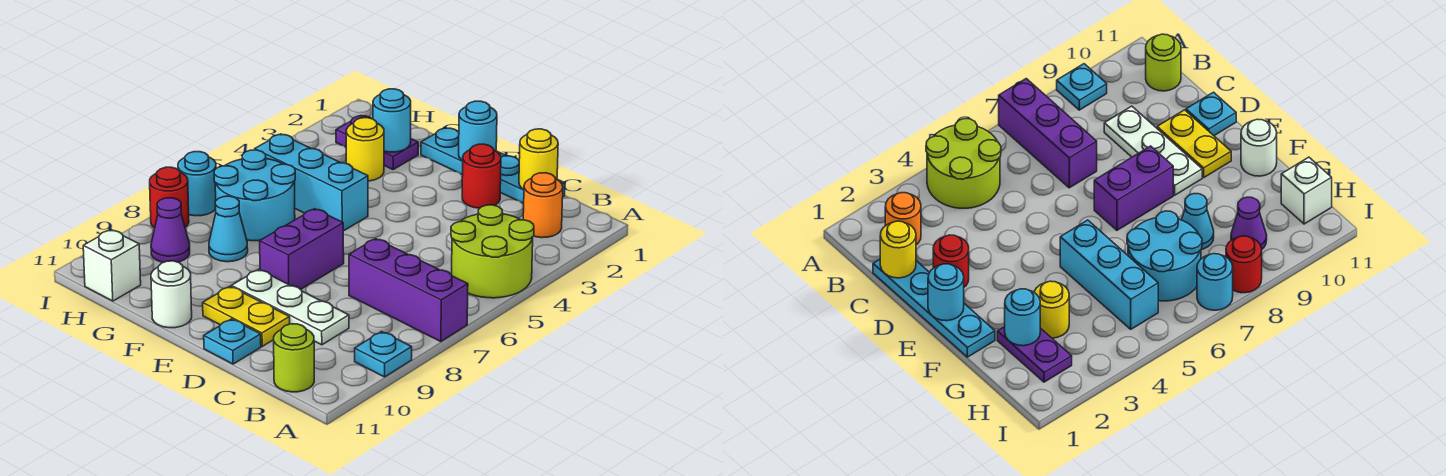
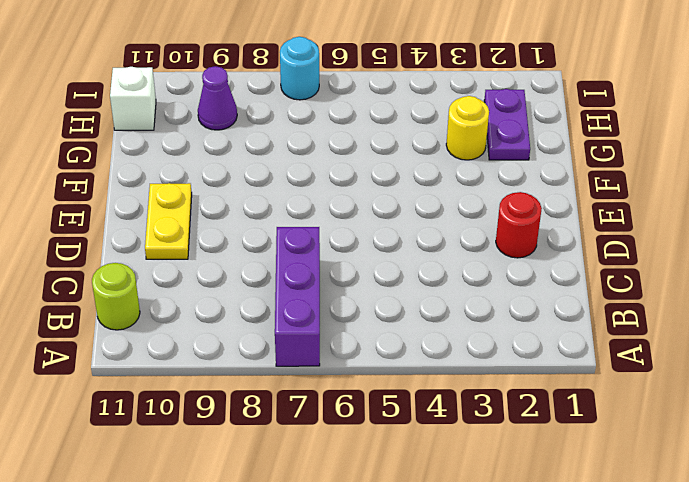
none -> lime round brick A4:B5 level 1
none -> cyan plate A9 level 1
none -> orange round brick B2 level 1

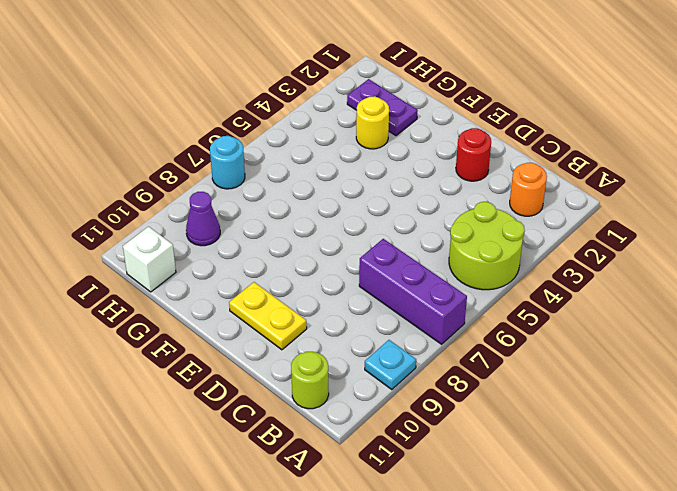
none -> cyan plate C1:F1 level 1
none -> white plate C9:E9 level 1
none -> cyan plate D11 level 1

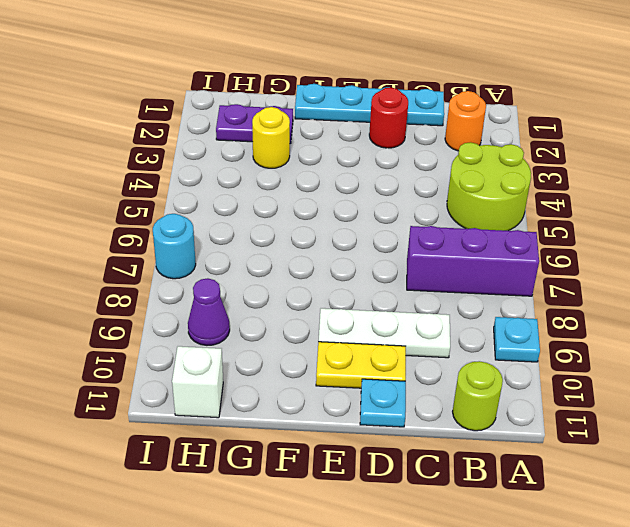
none -> purple brick E7:E8 level 1
none -> cyan brick F5:H5 level 1
none -> white round brick F11 level 1

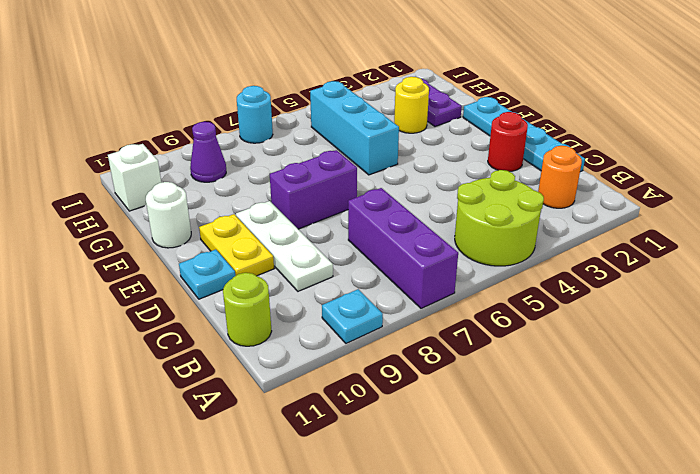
none -> cyan round brick G6:H7 level 1
none -> cyan cone G8 level 1
none -> red round brick I8 level 1

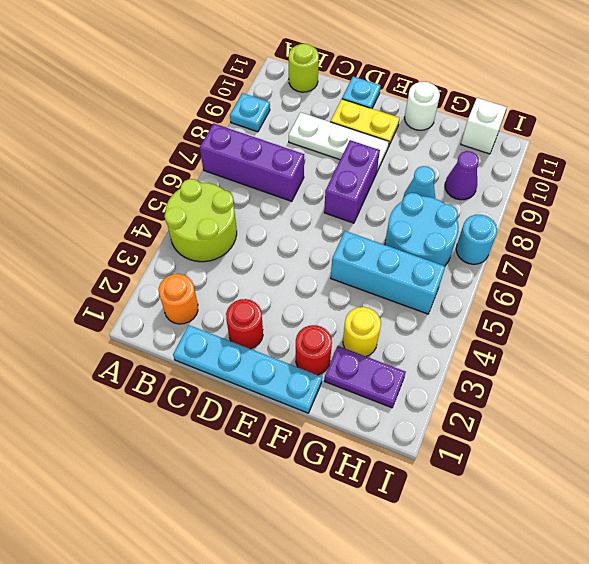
red round brick F2 level 1 -> red round brick I8 level 1
none -> yellow round brick C1 level 2
none -> cyan round brick E1 level 2
none -> cyan round brick G2 level 2

